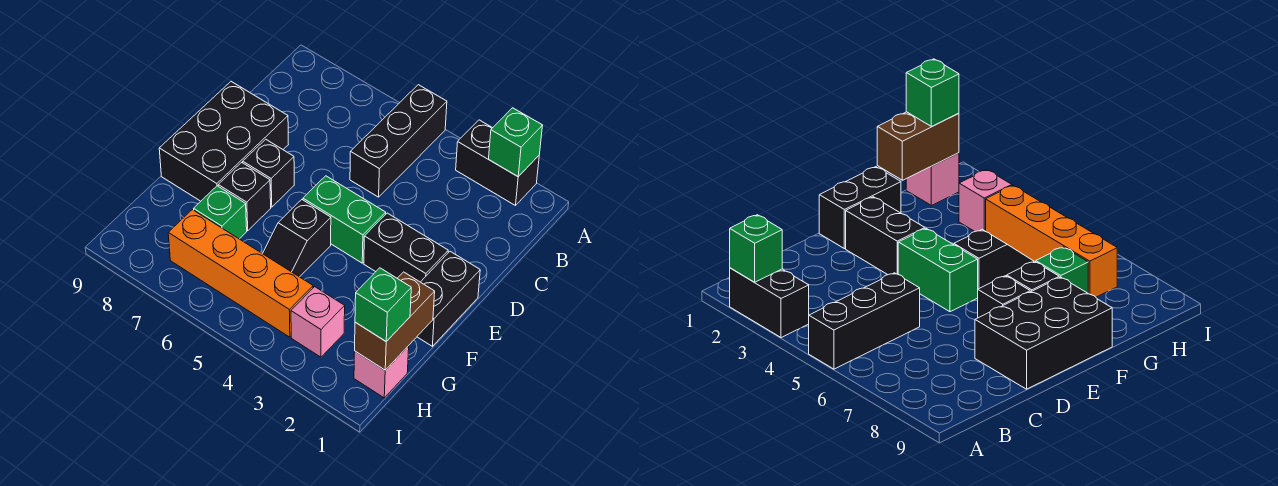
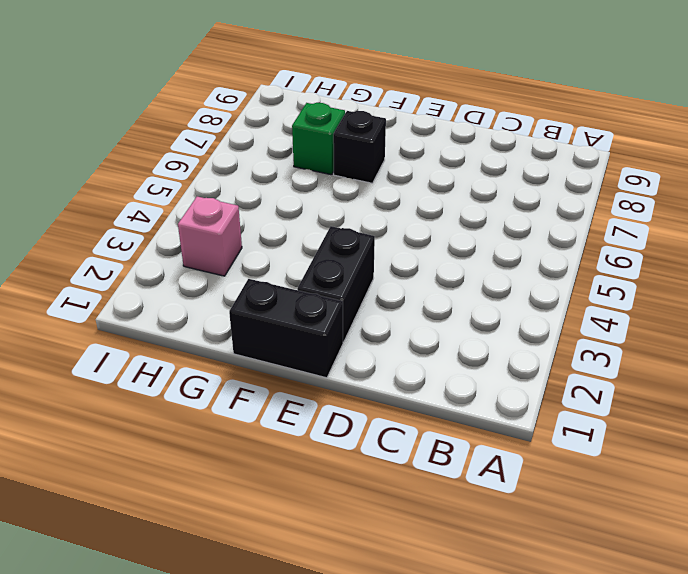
none -> black brick A2:A3 level 1
none -> black brick A5:C5 level 1
none -> black brick D8:F9 level 1

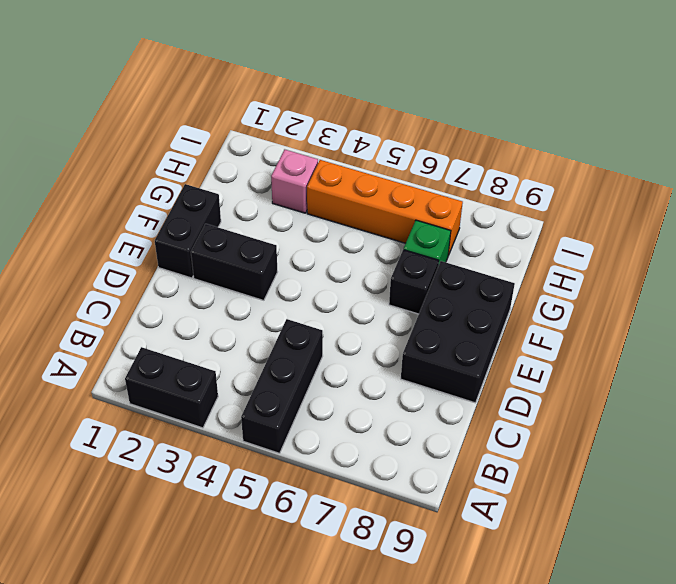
none -> green brick E4:E5 level 1
none -> black brick E7 level 1
none -> black slope F5:G5 level 1 top F

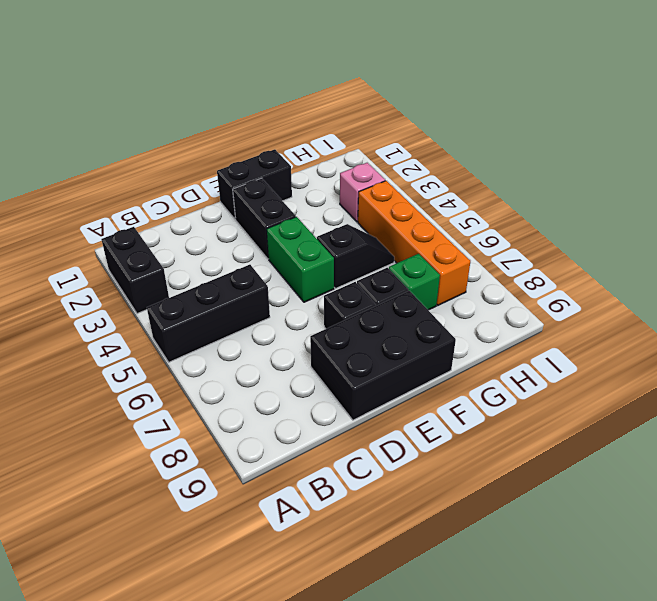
none -> pink brick H1 level 1
none -> green brick A2 level 2
none -> brown brick G1:H1 level 2

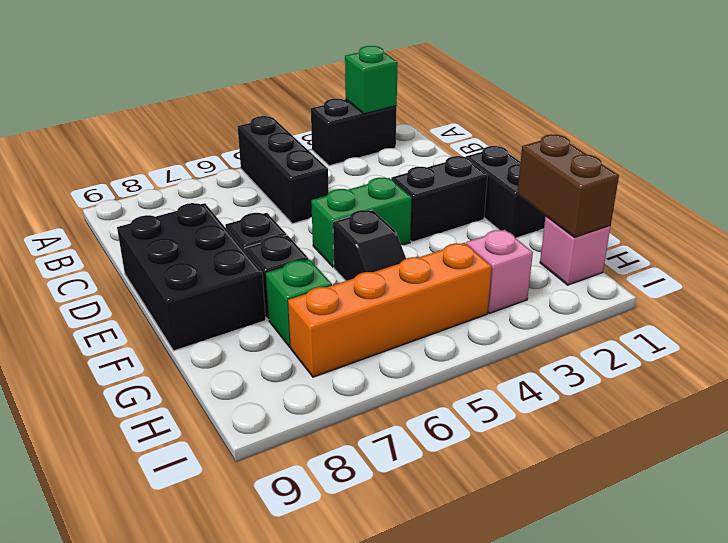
none -> green brick H1 level 3

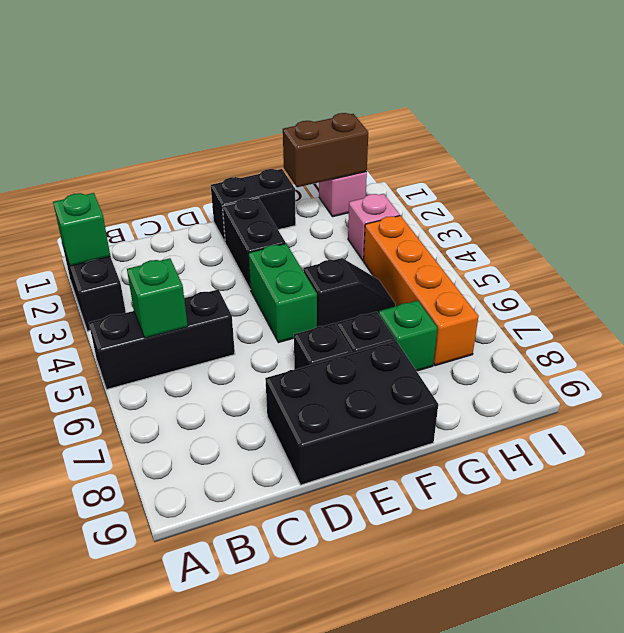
green brick B5 level 2 -> green brick H1 level 3

